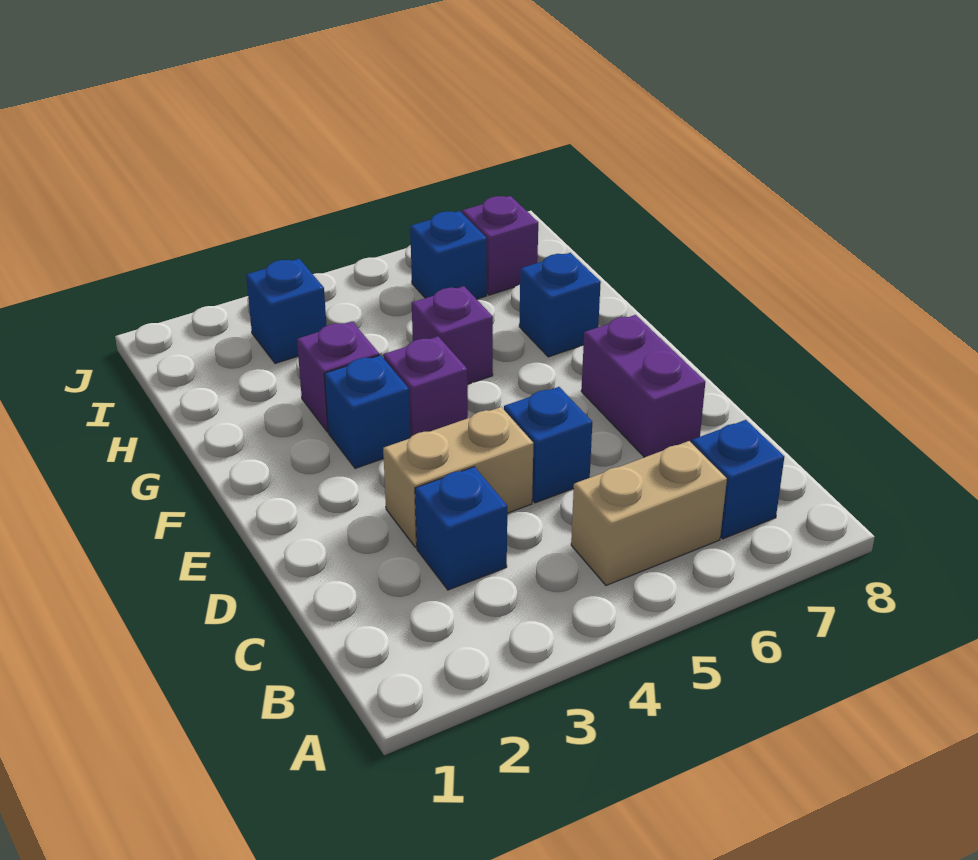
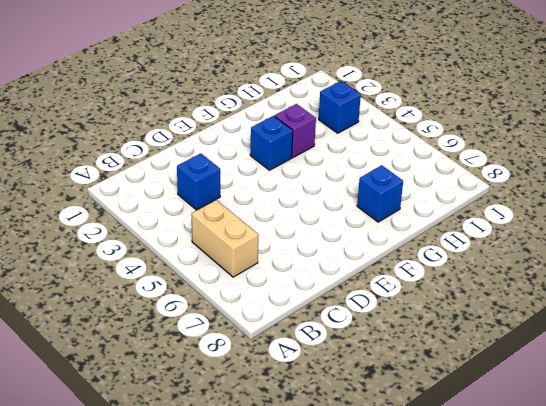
none -> blue brick B7 level 1
none -> tan brick D3:D4 level 1
none -> blue brick D5 level 1

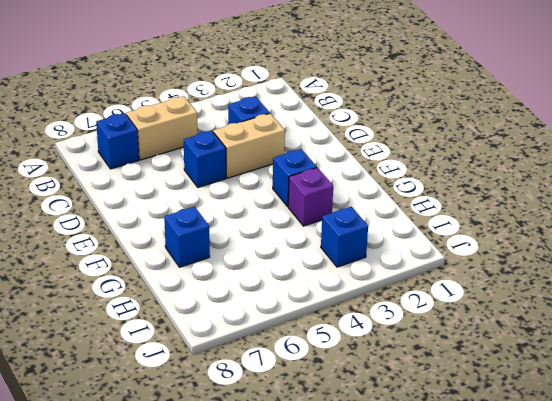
none -> purple brick D7:E7 level 1
none -> purple brick F4 level 1
none -> purple brick G5 level 1

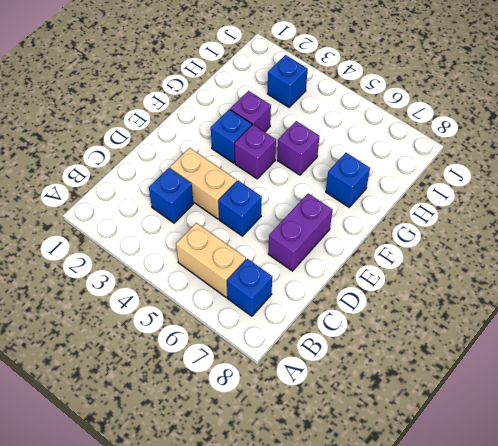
none -> blue brick I6 level 1
none -> purple brick I7 level 1

